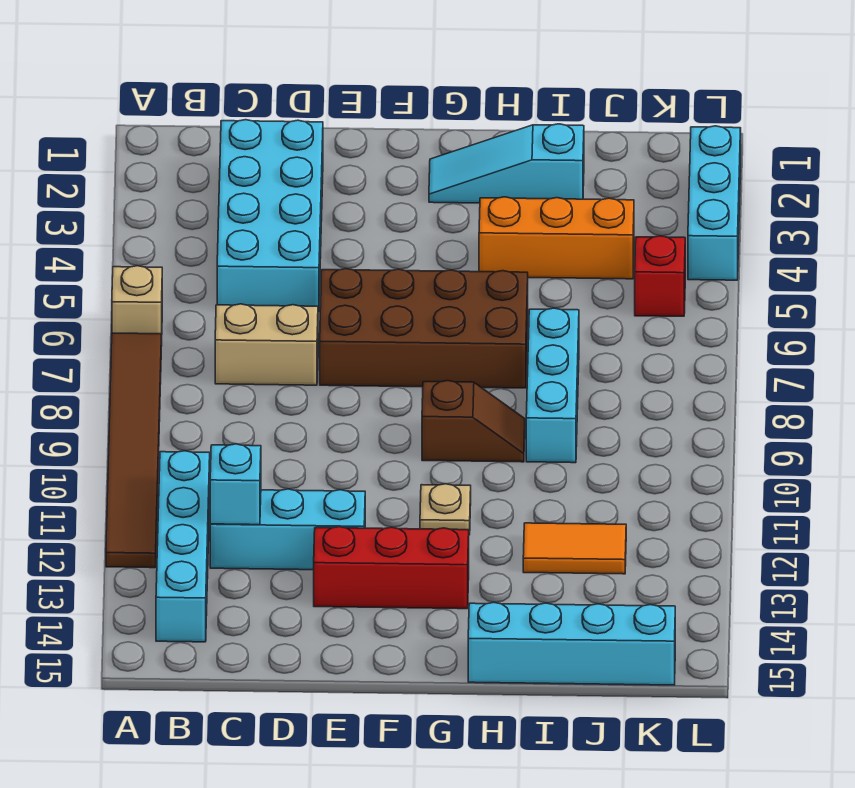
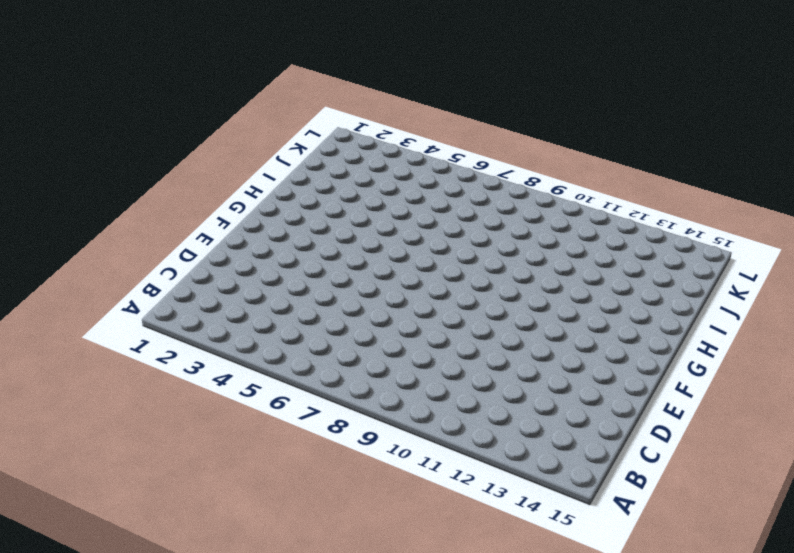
none -> tan brick A6 level 1
none -> brown tile A7:A12 level 1
none -> cyan brick B11:B14 level 1

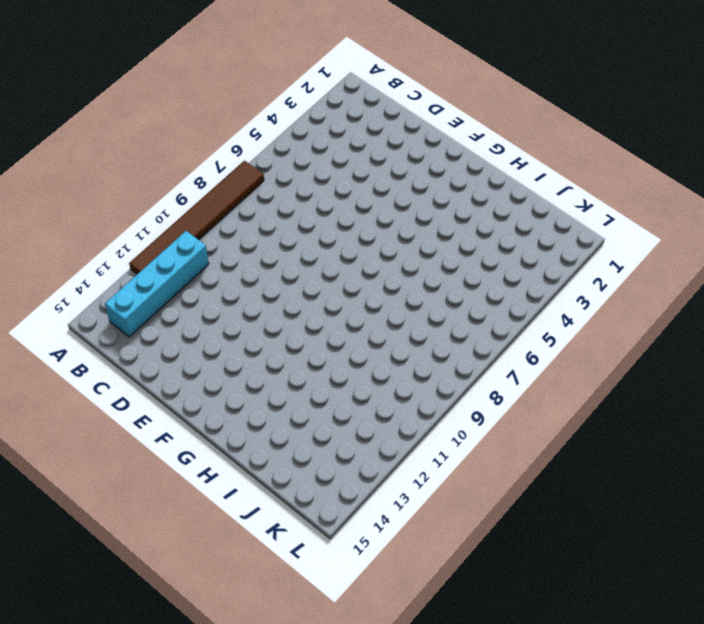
none -> tan brick A6 level 1
none -> cyan brick C2:D5 level 1
none -> tan brick C7:D7 level 1

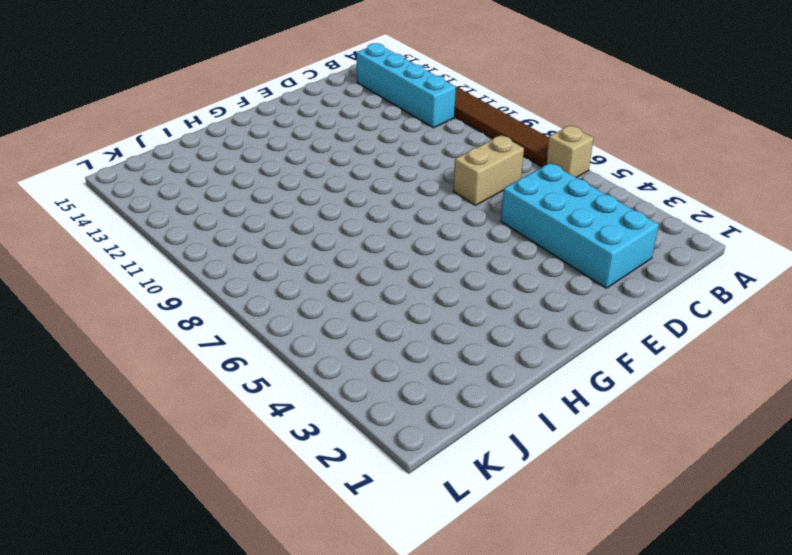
none -> cyan brick C12:E12 level 1
none -> brown brick E6:H7 level 1
none -> red brick E13:G13 level 1

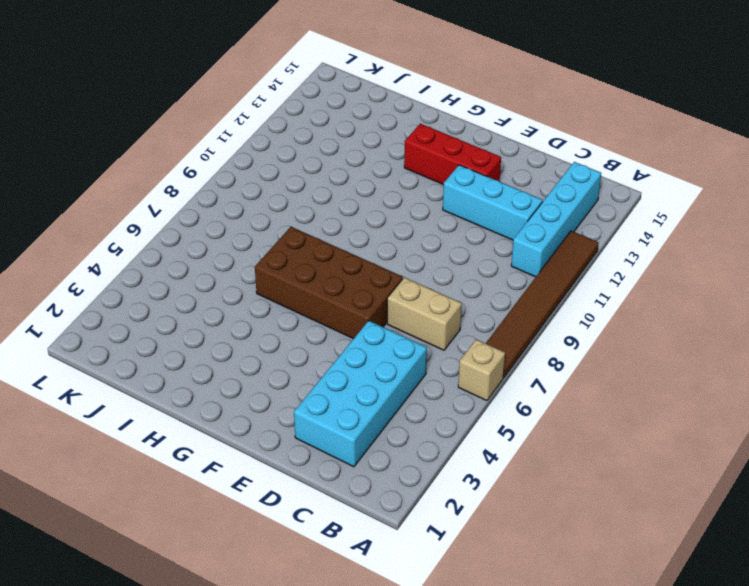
none -> cyan slope G2:I2 level 1 top I
none -> brown slope G9:H9 level 1 top G
none -> tan plate G11 level 1

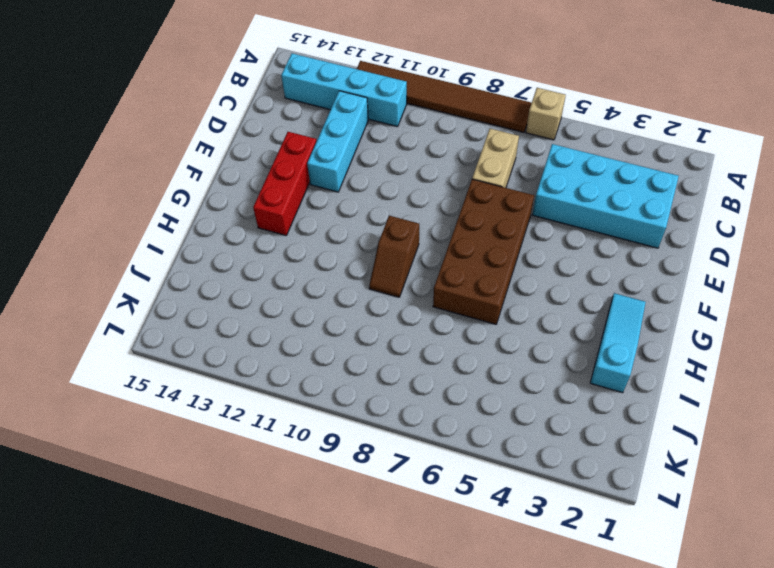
none -> tan plate G11 level 1
none -> orange brick H4:J4 level 1
none -> cyan brick H15:K15 level 1

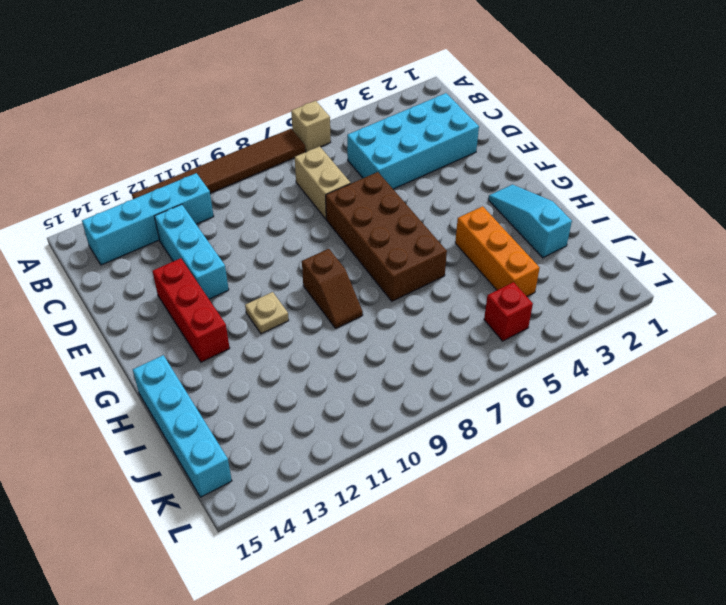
none -> cyan brick I7:I9 level 1
none -> orange tile I12:J12 level 1
none -> cyan brick L2:L4 level 1

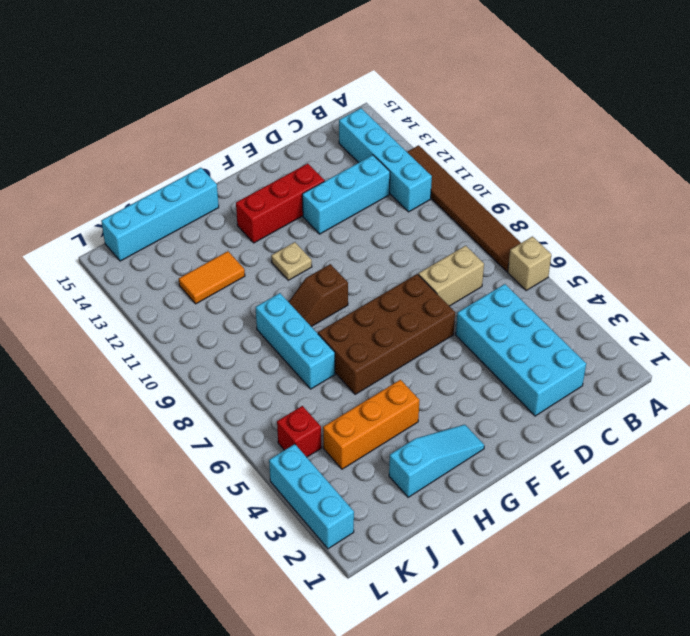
none -> cyan brick C12 level 2

